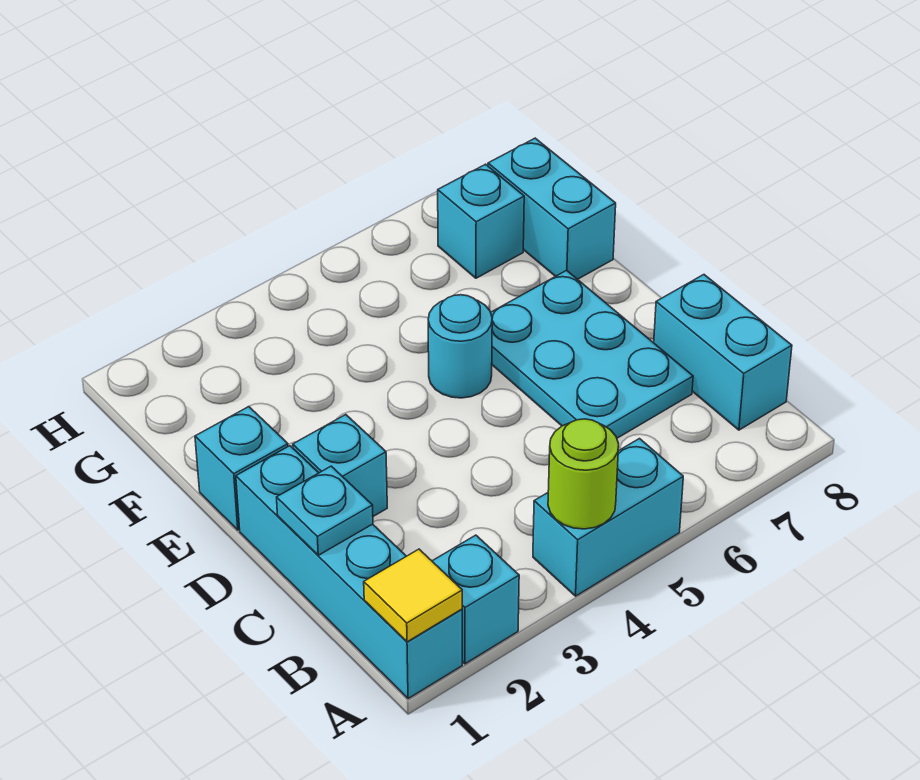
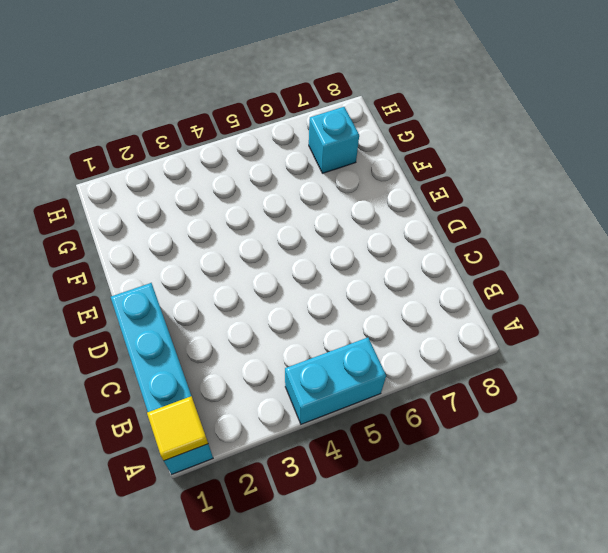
none -> cyan brick A2 level 1
none -> cyan brick B8:C8 level 1
none -> cyan plate C6:E7 level 1

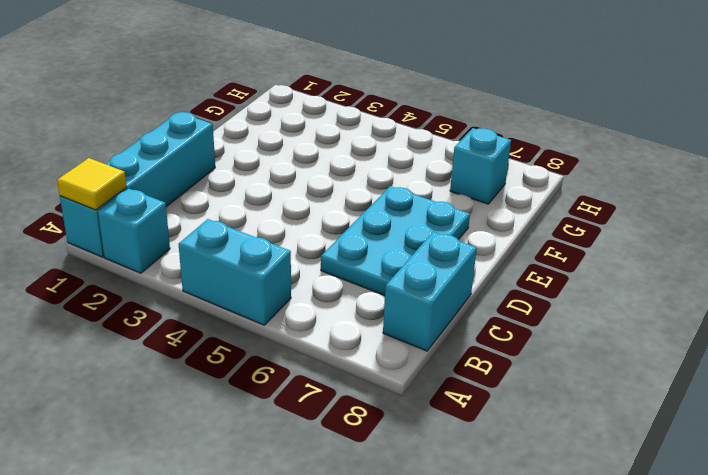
none -> cyan brick D2 level 1
none -> cyan brick E1 level 1
none -> cyan round brick E5 level 1

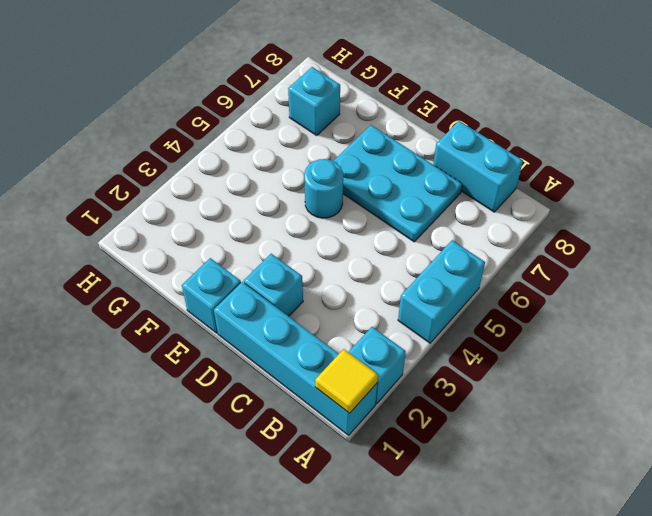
none -> cyan brick F8:G8 level 1
none -> lime round brick A4 level 2
none -> cyan plate C1 level 2

